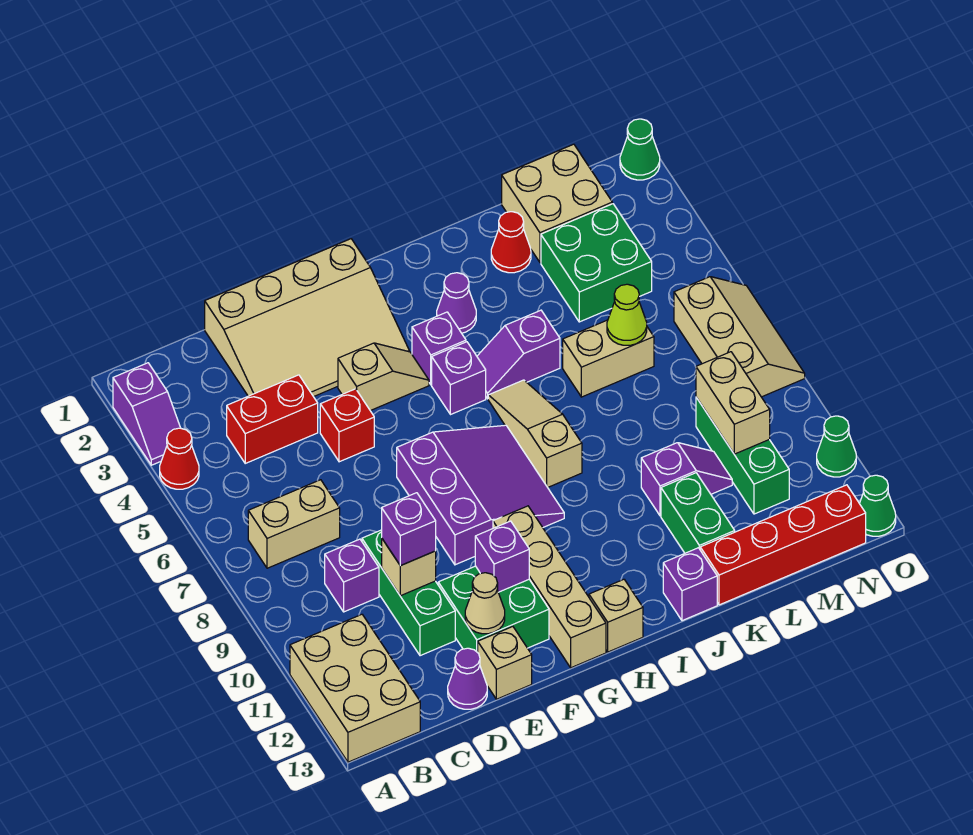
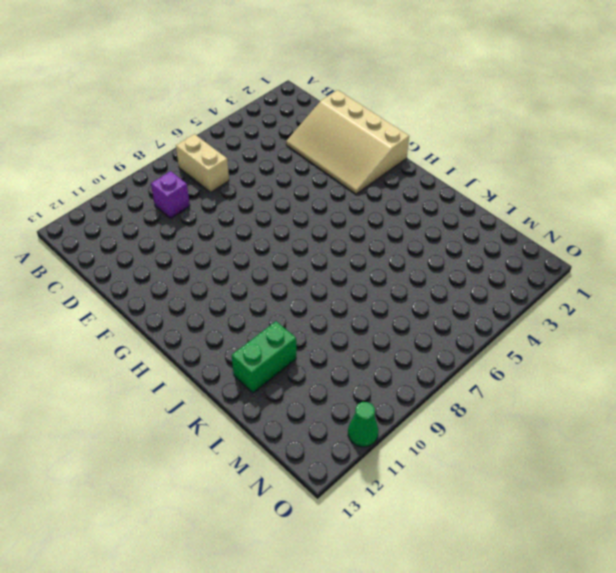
none -> purple slope A2:A3 level 1 top 2
none -> red cone A4 level 1
none -> tan brick A11:B13 level 1
none -> red brick C4:D4 level 1

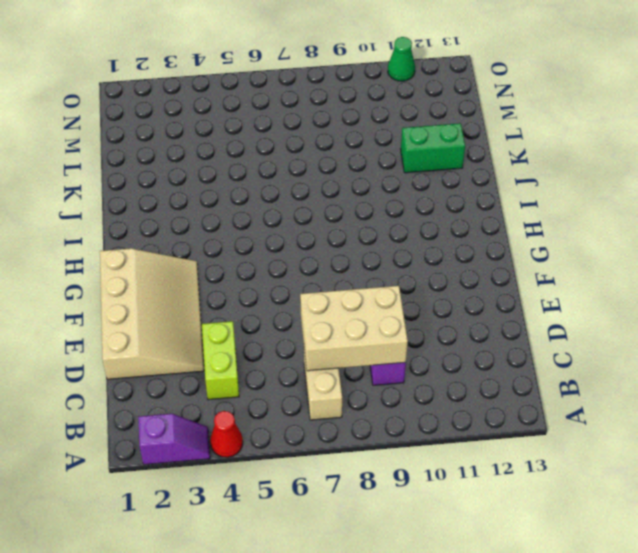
lime brick C4:D4 level 1 -> red brick C4:D4 level 1
tan brick C7:D9 level 2 -> tan brick A11:B13 level 1
none -> green brick D9:D11 level 1
none -> purple cone D13 level 1
none -> red brick E5 level 1
none -> green brick E11:F12 level 1

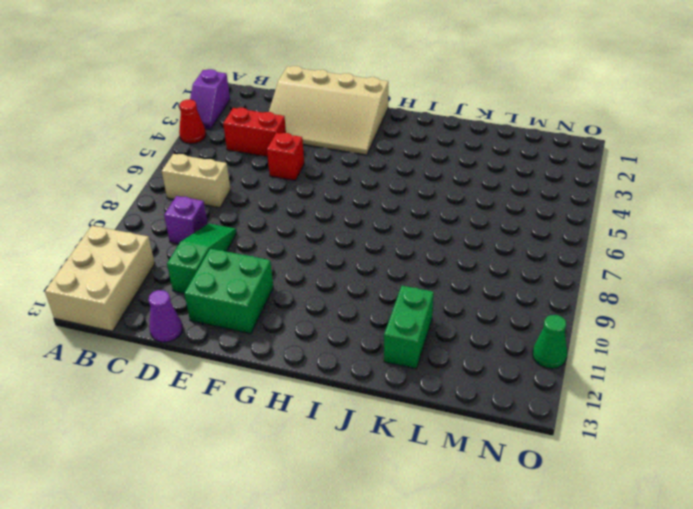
green slope D9:D11 level 1 top 11 -> green brick D9:D11 level 1
none -> tan brick E13 level 1
none -> tan slope F4:G4 level 1 top F
none -> purple slope F7:H9 level 1 top F
none -> tan brick G10:G13 level 1

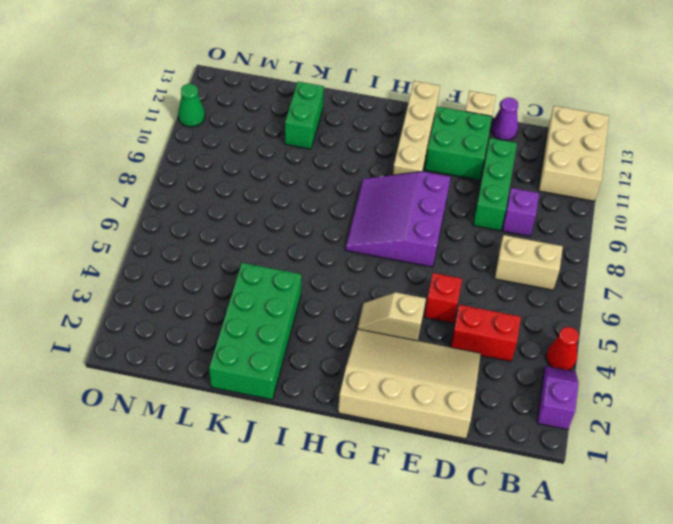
green brick J1:K4 level 1 -> red cone K2 level 1
none -> purple brick H4 level 1
none -> purple brick H5 level 1
none -> tan brick H13 level 1
none -> purple cone I3 level 1

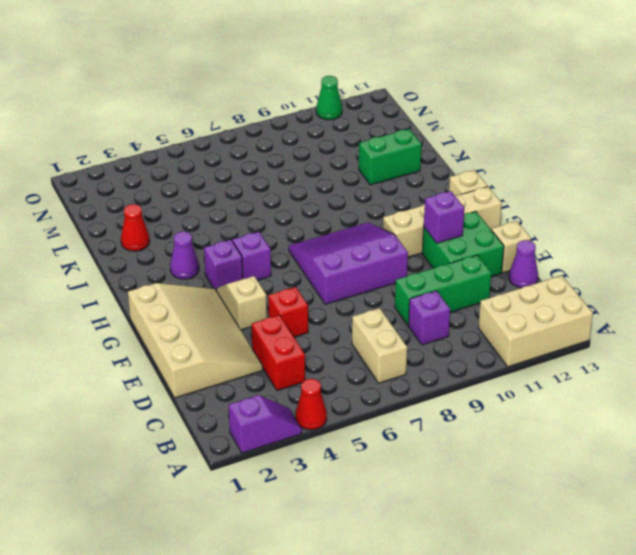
none -> purple slope I5:J5 level 1 top J
none -> tan slope I6:I8 level 1 top 8
none -> purple brick J13 level 1
none -> tan brick K6:L6 level 1

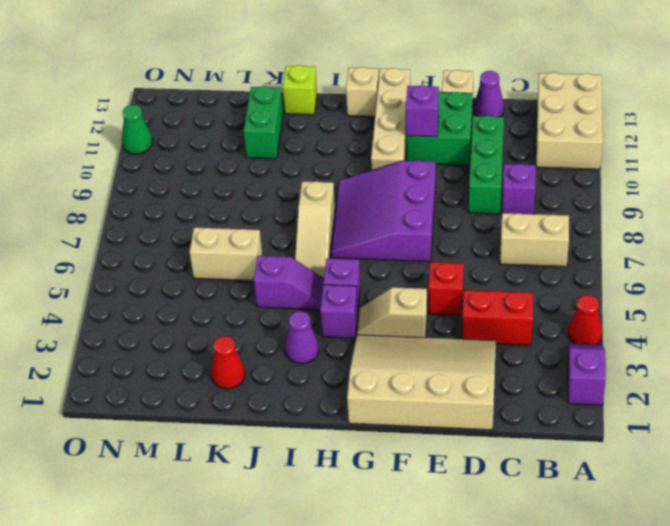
lime brick J13 level 1 -> purple brick J13 level 1
none -> purple slope K10:L10 level 1 top K
none -> red brick K13:N13 level 1
none -> tan brick L1:M2 level 1
none -> green brick L3:M4 level 1

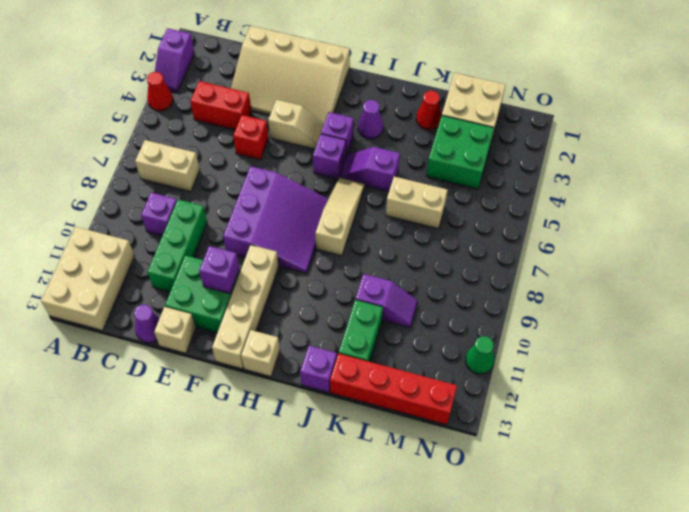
none -> green brick M9:M11 level 1
none -> tan slope N6:O8 level 1 top N
none -> green cone O1 level 1
none -> green cone O13 level 1

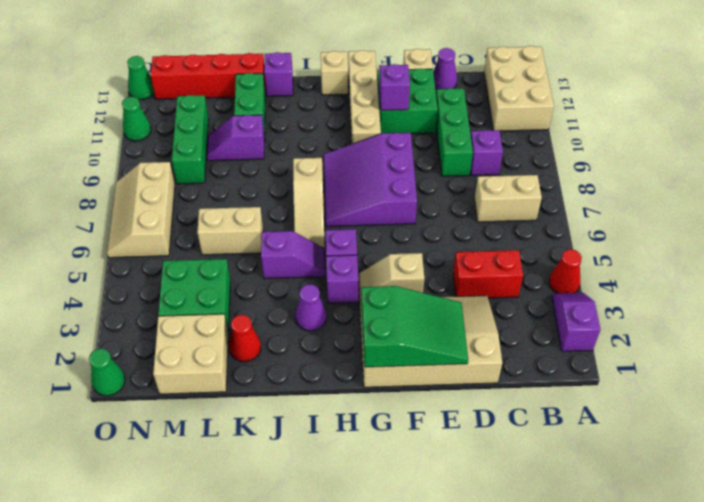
green slope E1:G2 level 2 top G -> none
none -> red brick E5 level 1
none -> tan brick D10 level 2
none -> tan cone E12 level 2
none -> lime cone L6 level 2

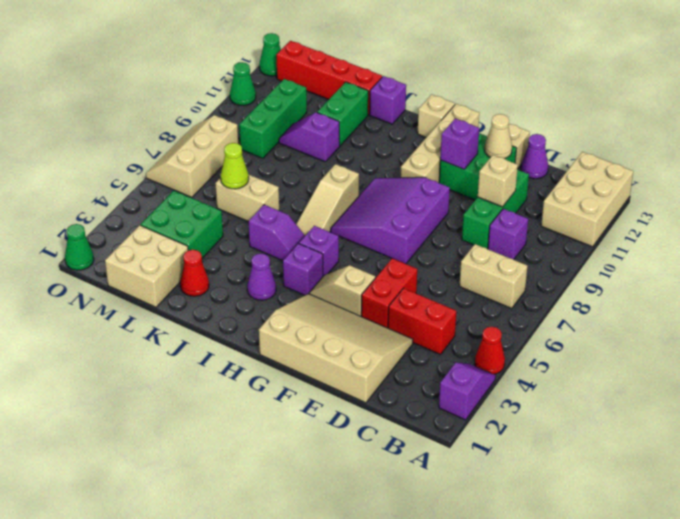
red brick E4:E5 level 1 -> red brick E5 level 1
none -> tan brick M9:M10 level 2
none -> purple brick D10 level 3

